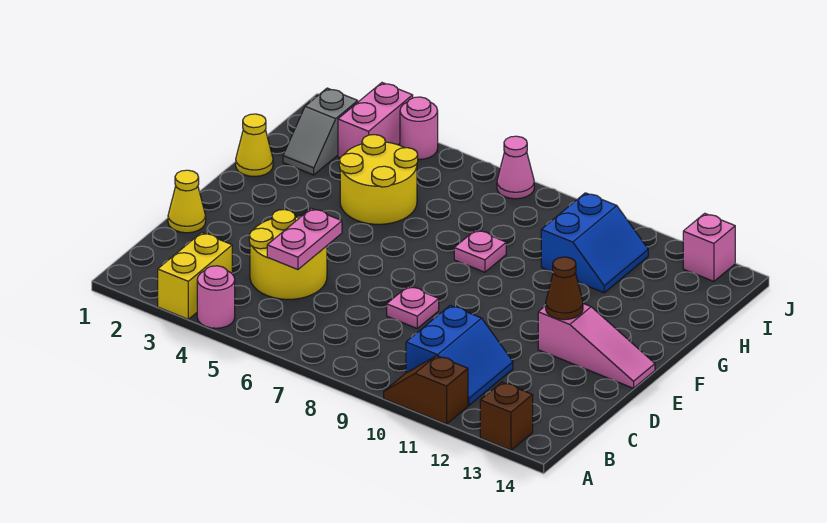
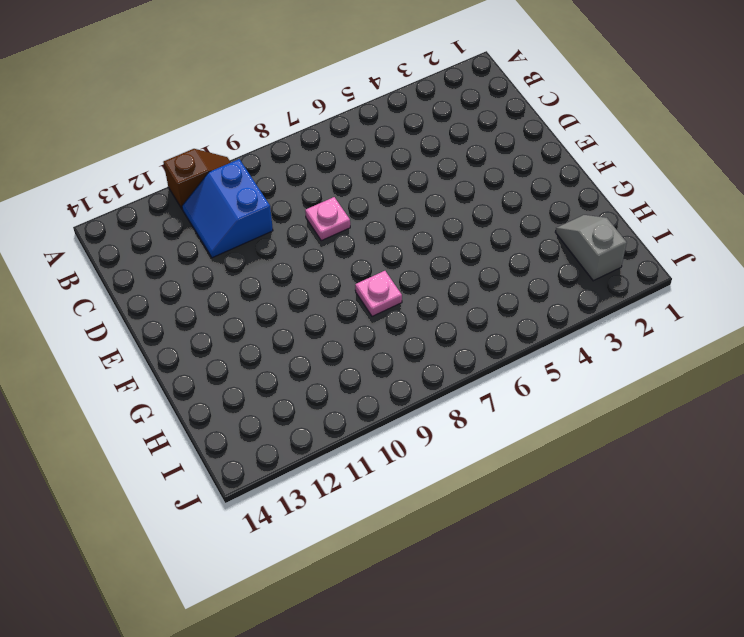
none -> yellow brick A3:B3 level 1
none -> pink round brick A4 level 1
none -> brown brick A13 level 1

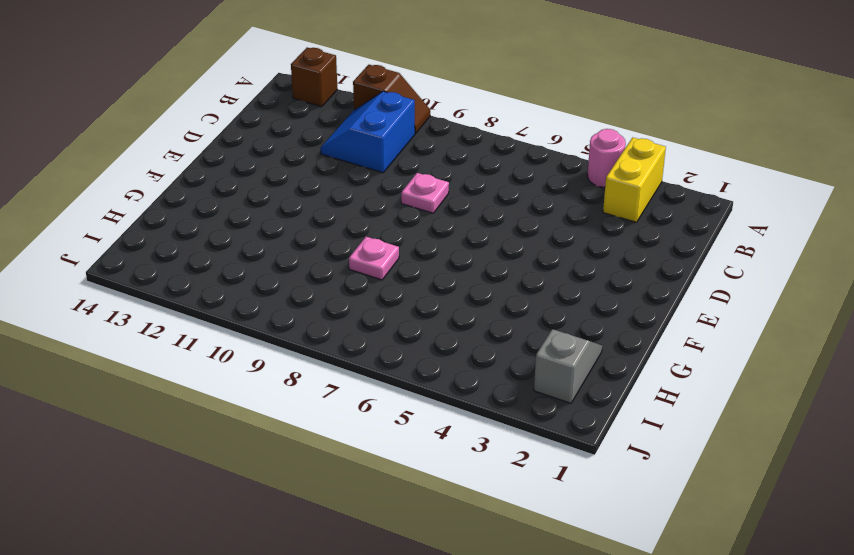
none -> yellow round brick C4:D5 level 1
none -> yellow cone D1 level 1
none -> pink slope E12:E14 level 1 top 12

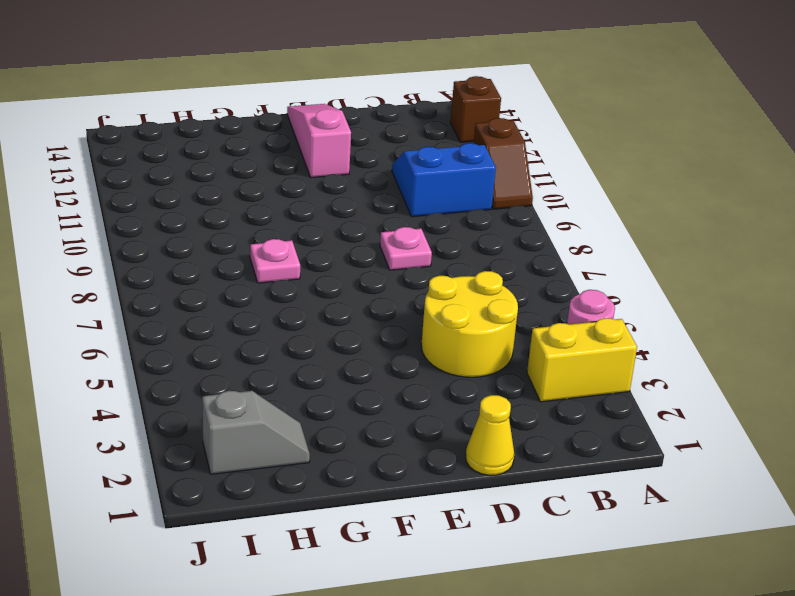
none -> yellow cone G1 level 1
none -> yellow round brick G4:H5 level 1
none -> blue slope H10:I11 level 1 top 10

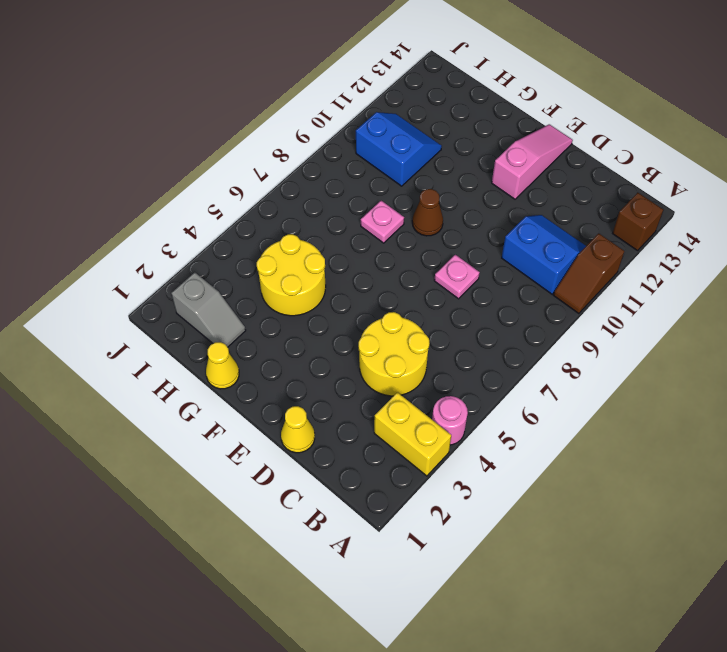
brown cone F9 level 1 -> brown cone E12 level 2
none -> pink brick I3:J3 level 1
none -> pink round brick J4 level 1
none -> pink cone J7 level 1

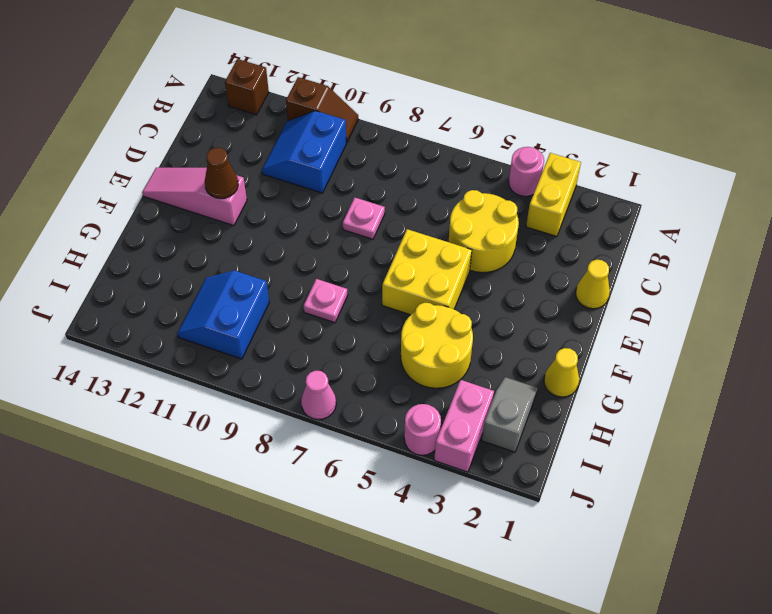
yellow brick E5:F6 level 1 -> none
none -> pink brick J13 level 1
none -> pink plate C5:D5 level 2

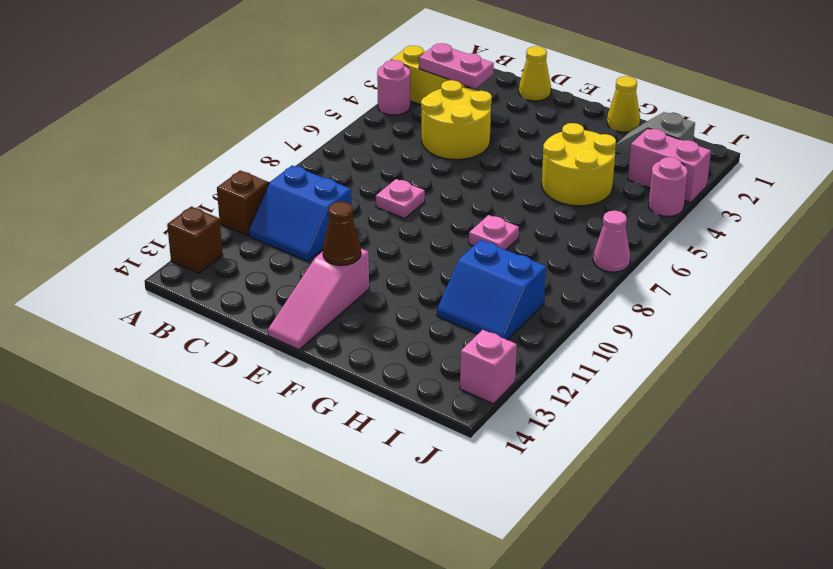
pink plate B3:C3 level 2 -> pink plate C5:D5 level 2

